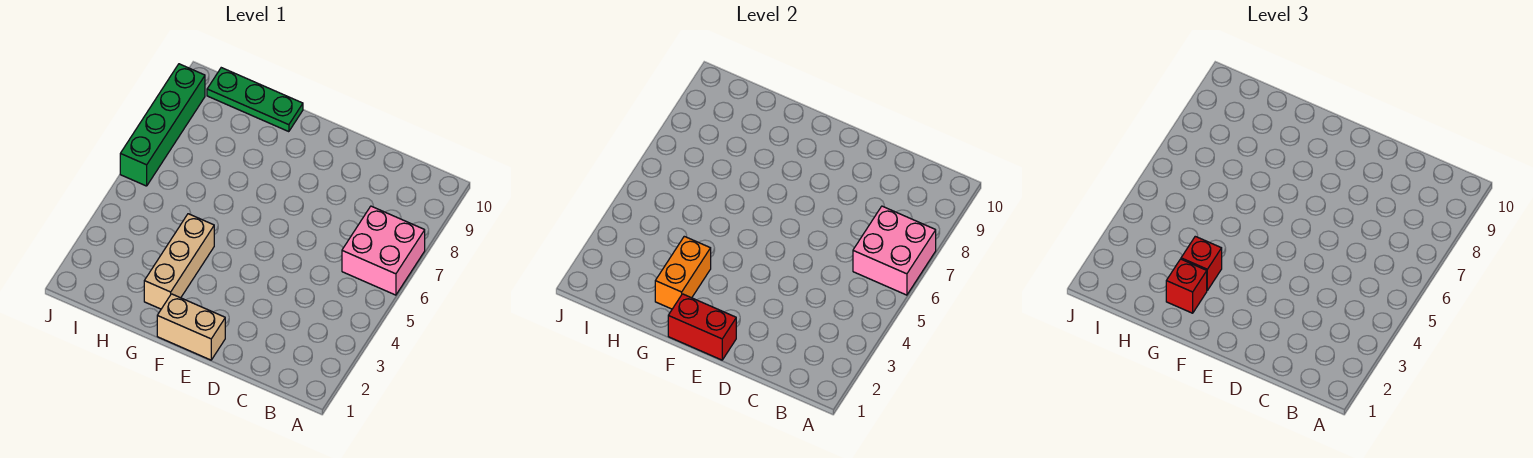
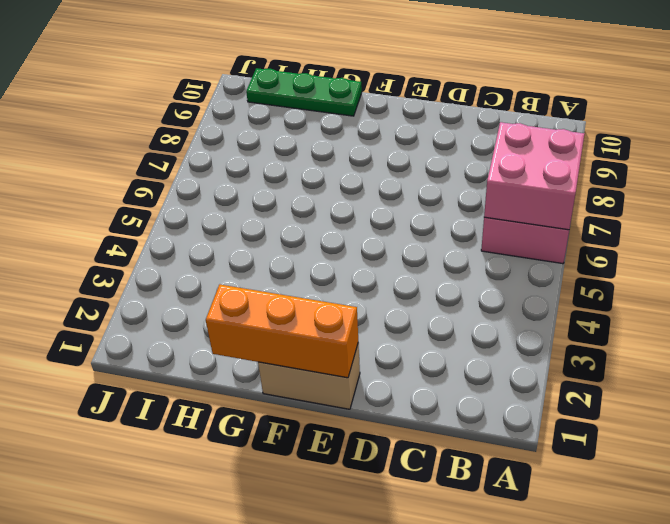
orange brick E1:G1 level 2 -> red brick E1:F1 level 2
none -> tan brick G2:G4 level 1
none -> green brick J6:J9 level 1

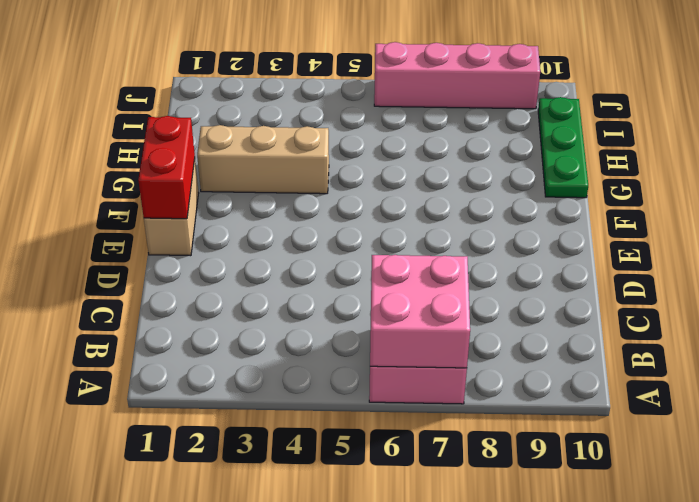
pink brick J6:J9 level 1 -> green brick J6:J9 level 1
none -> orange brick G2:G3 level 2
none -> red brick G2 level 3

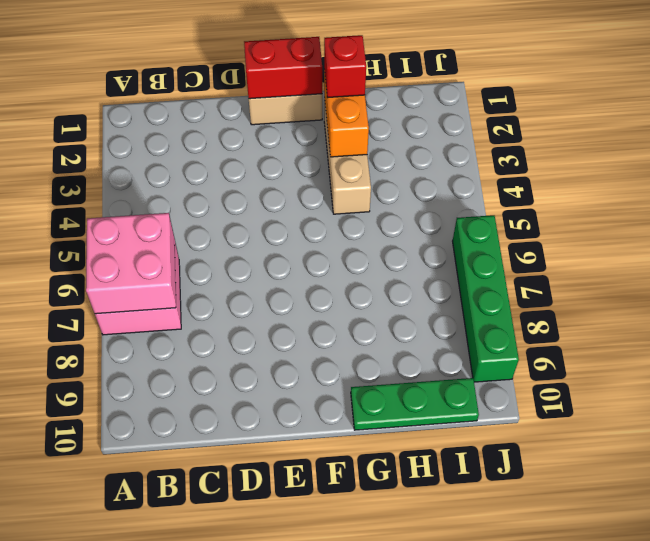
none -> red brick G3 level 3

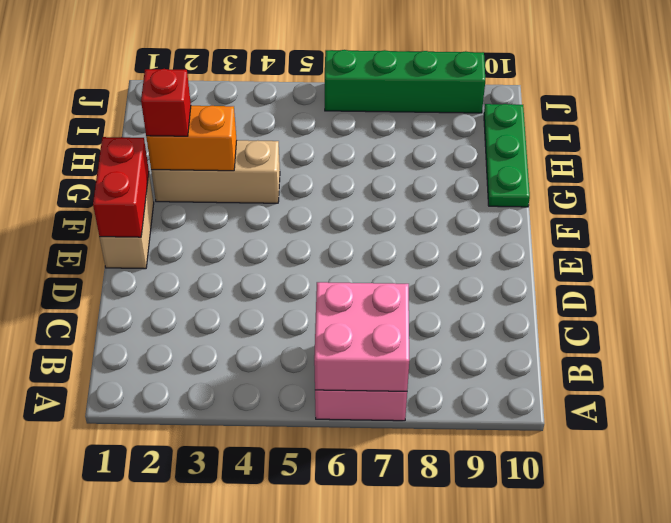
none -> red brick G3 level 3

